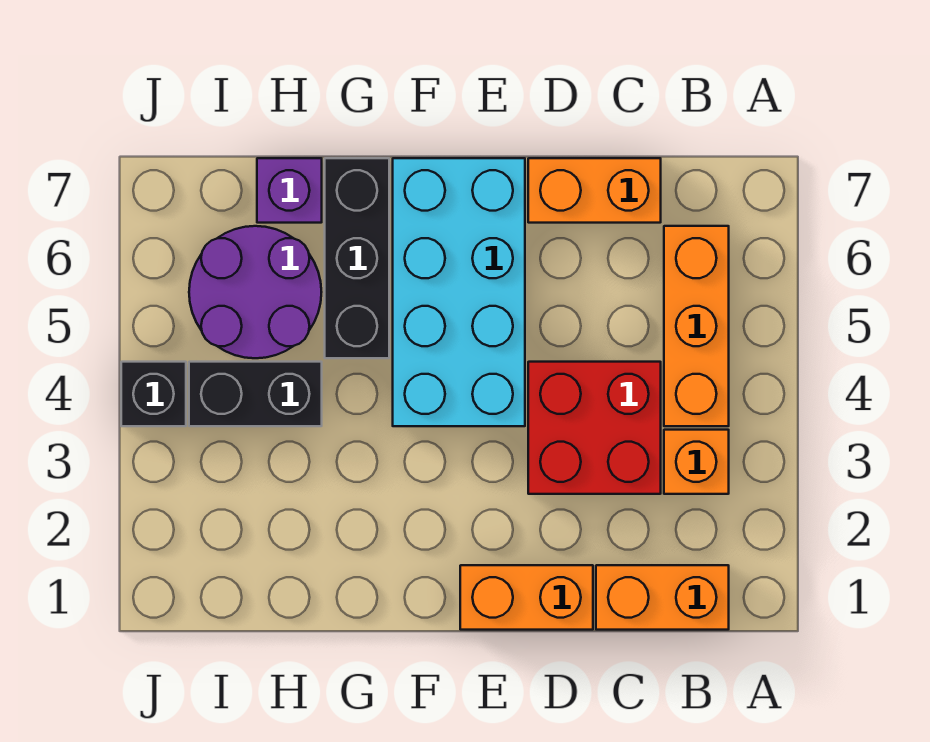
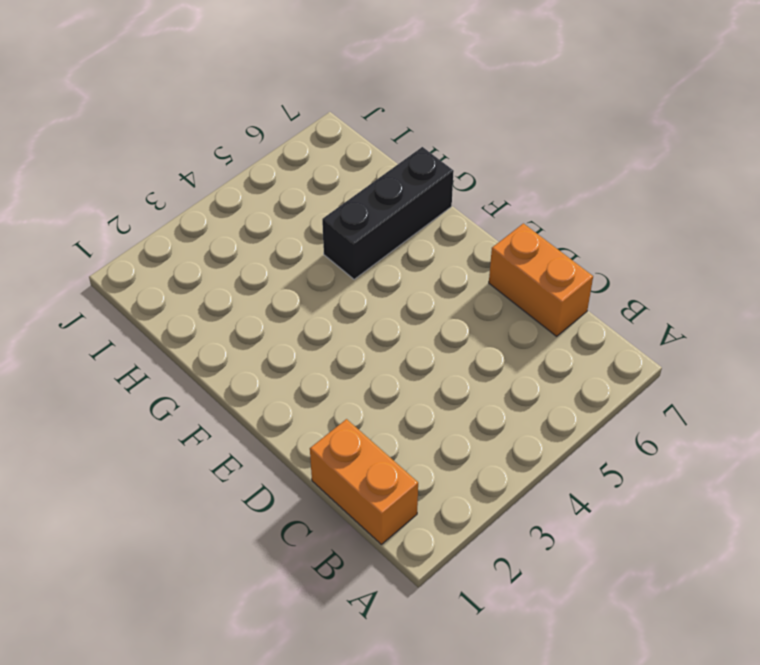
none -> orange brick B3 level 1
none -> orange brick B4:B6 level 1
none -> red brick C3:D4 level 1

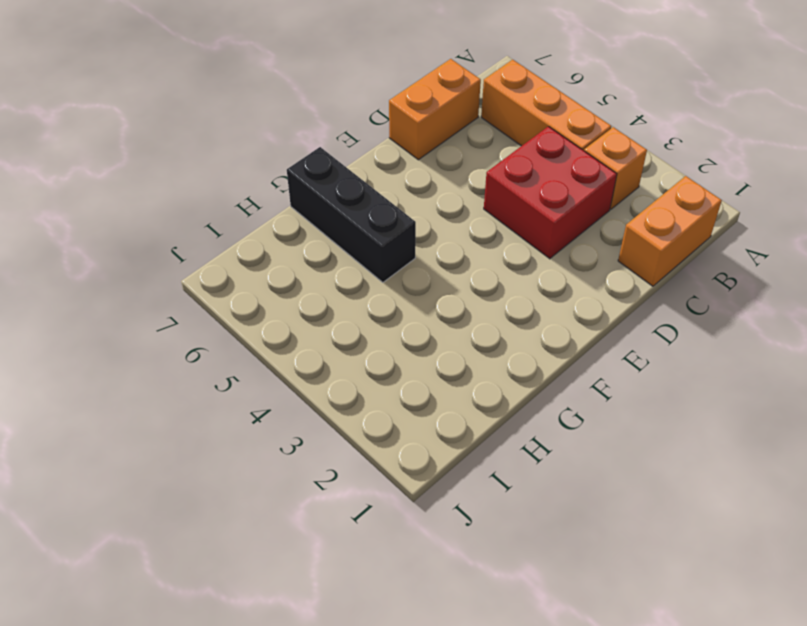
none -> orange brick D1:E1 level 1
none -> cyan brick E4:F7 level 1
none -> black brick H4:I4 level 1

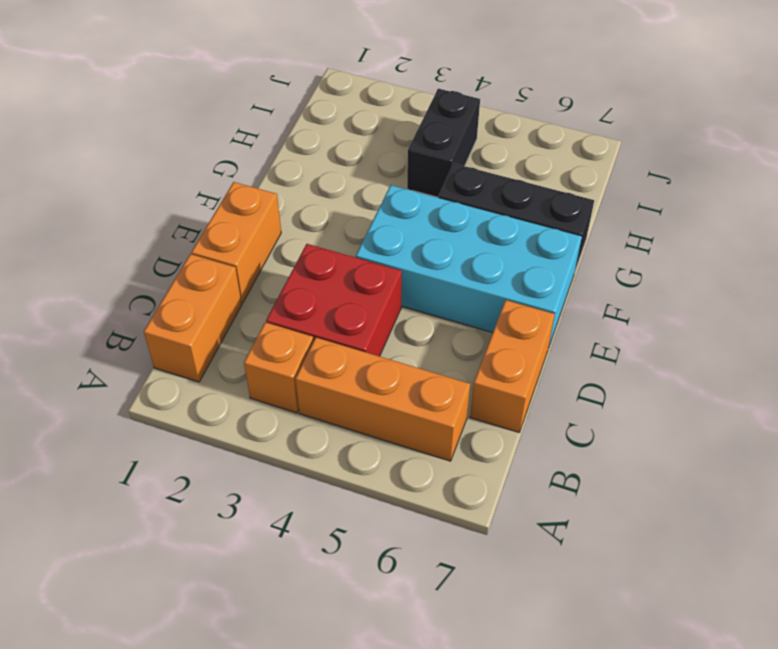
none -> purple round brick H5:I6 level 1
none -> purple brick H7 level 1
none -> black brick J4 level 1

